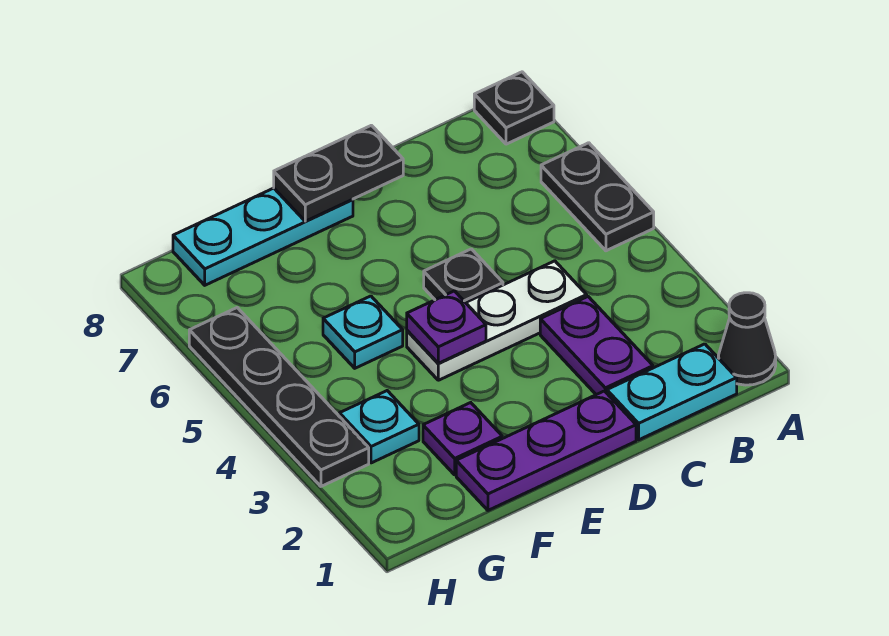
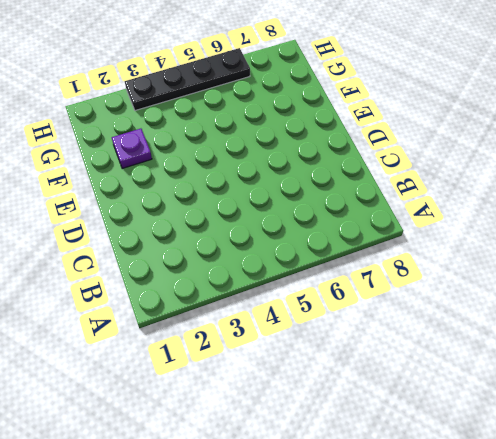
none -> black cone A1 level 1
none -> black plate A5:A6 level 1
none -> black plate A8 level 1

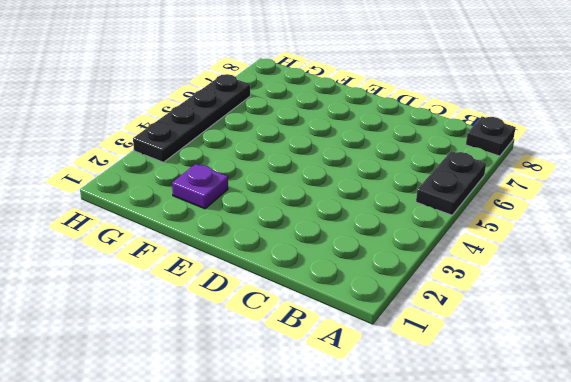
none -> black cone A1 level 1
none -> cyan plate B1:C1 level 1
none -> purple plate C2:C3 level 1

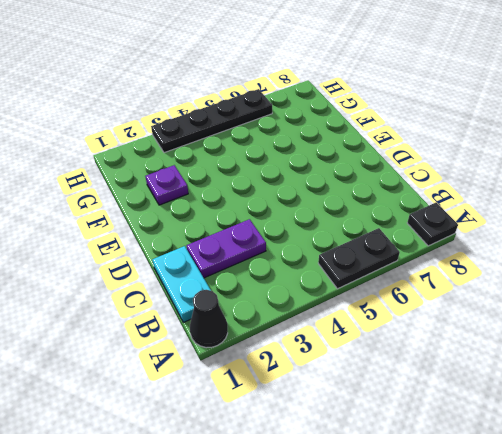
none -> white plate C4:E4 level 1
none -> purple plate D1:F1 level 1
none -> black plate D5 level 1

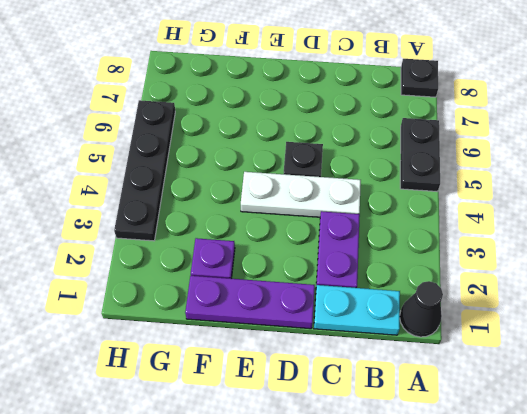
none -> cyan plate E8:G8 level 1
none -> cyan plate F5 level 1
none -> cyan plate G3 level 1

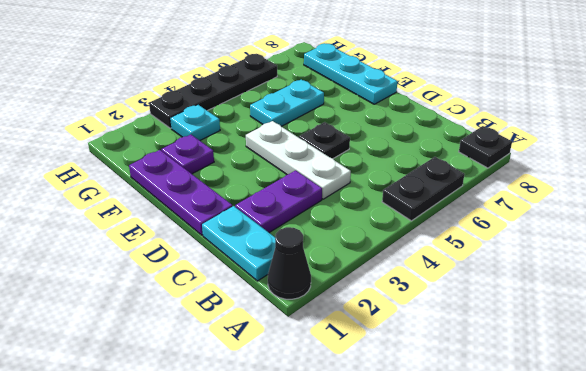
cyan plate F5:F6 level 1 -> cyan plate F5 level 1
none -> black plate D8:E8 level 2
none -> purple plate E4 level 2

